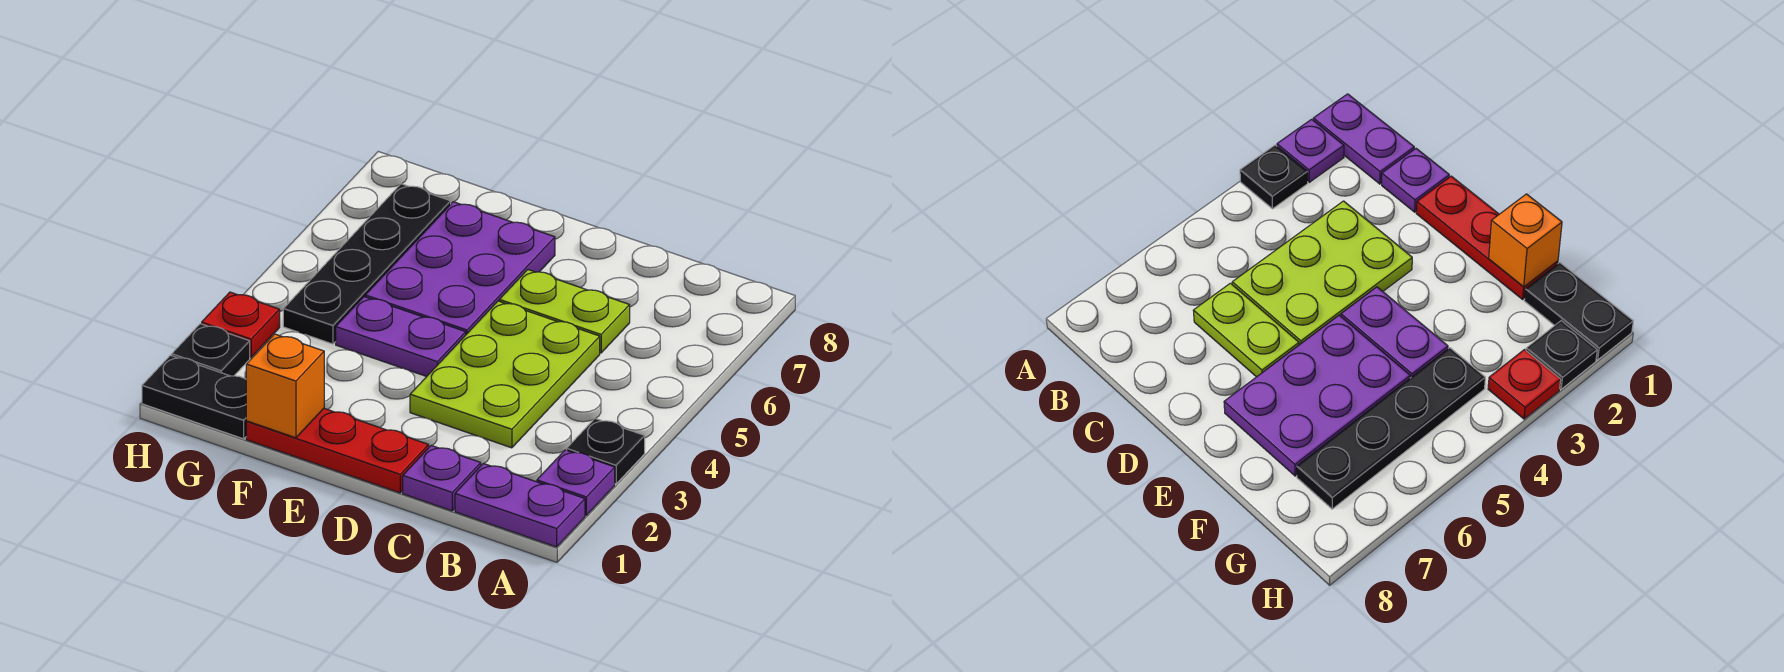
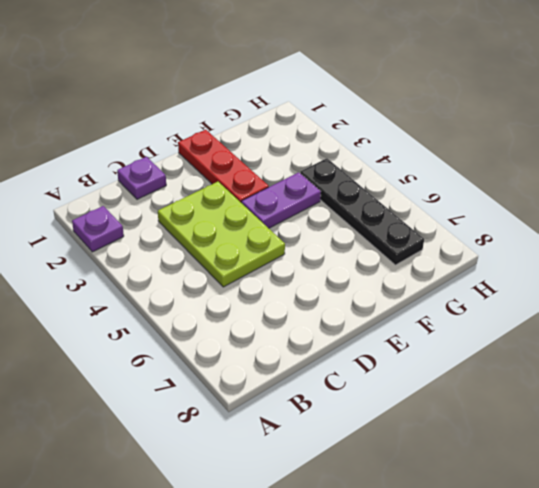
red plate E1:E3 level 1 -> red plate D1:F1 level 1
none -> purple plate A1:B1 level 1
none -> black plate A3 level 1
none -> lime plate C6:D6 level 1

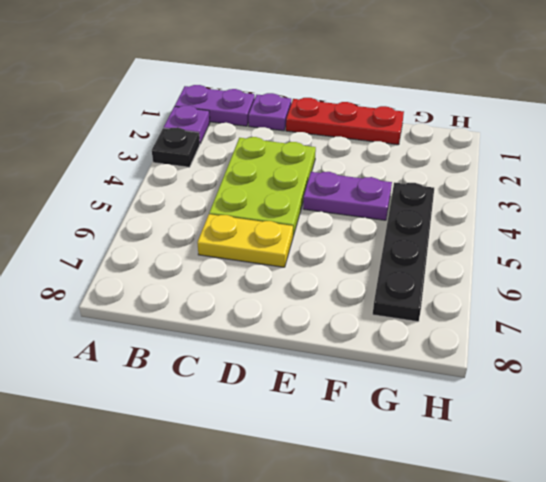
yellow plate C6:D6 level 1 -> lime plate C6:D6 level 1
none -> purple plate E5:F7 level 1
none -> black plate G1:H1 level 1
none -> black plate H2 level 1

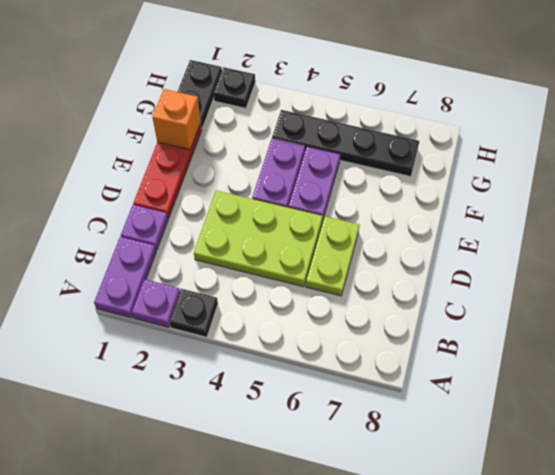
purple plate E5:F5 level 1 -> purple plate E5:F7 level 1
none -> red plate H3 level 1

